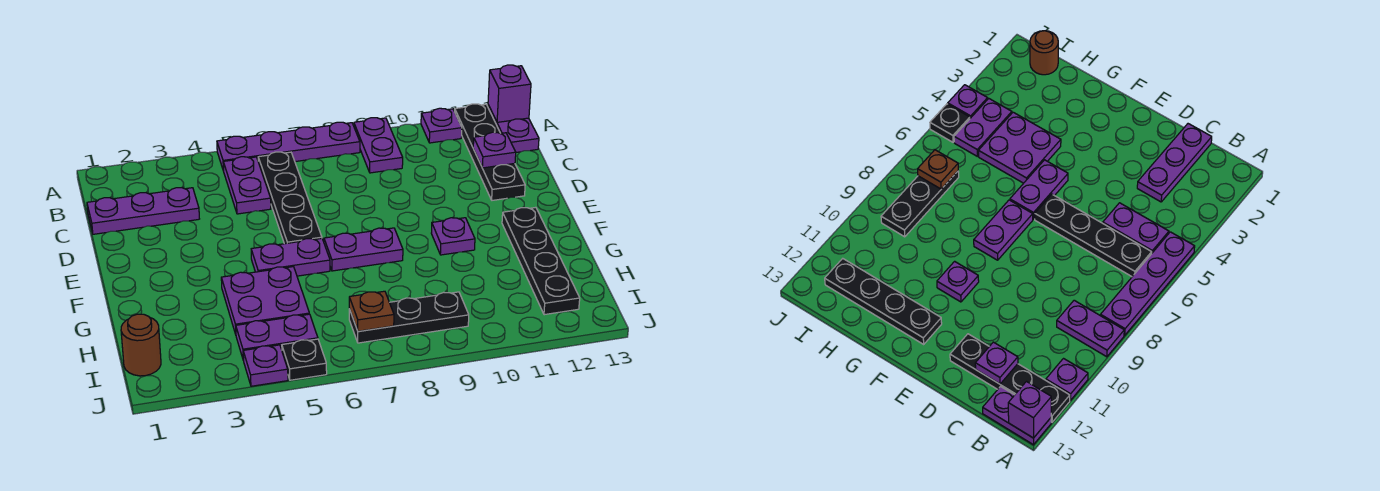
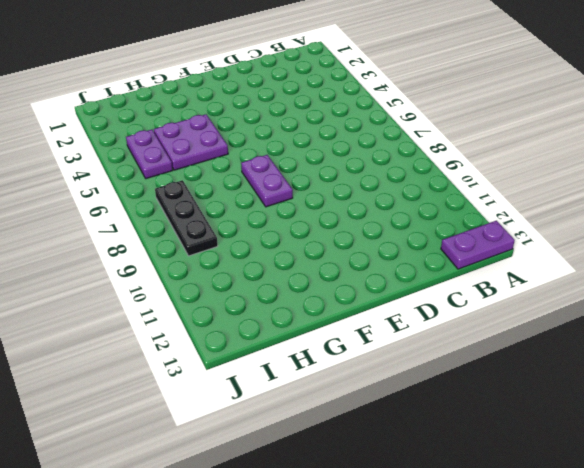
none -> purple plate A5:A8 level 1
none -> purple plate A9:B9 level 1
none -> purple plate A11 level 1

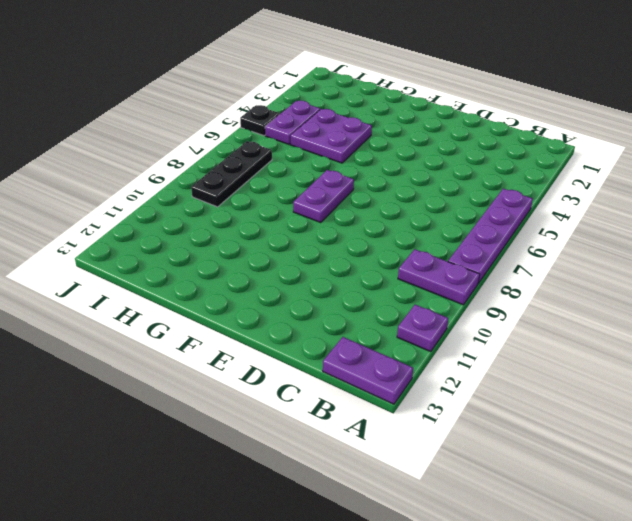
none -> black plate A12:D12 level 1
none -> purple plate B5:C5 level 1
none -> black plate B6:E6 level 1

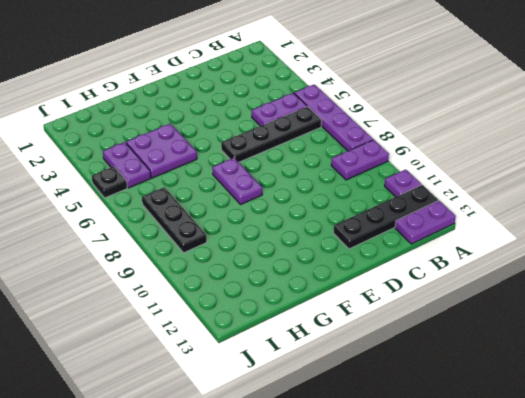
none -> purple plate C1:C3 level 1
none -> purple plate F5:F6 level 1
none -> purple plate F10 level 1

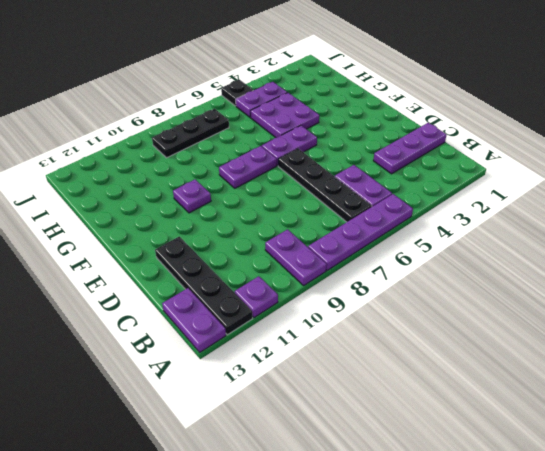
none -> black plate F12:I12 level 1
none -> brown round brick I1 level 1
none -> purple plate J4 level 1

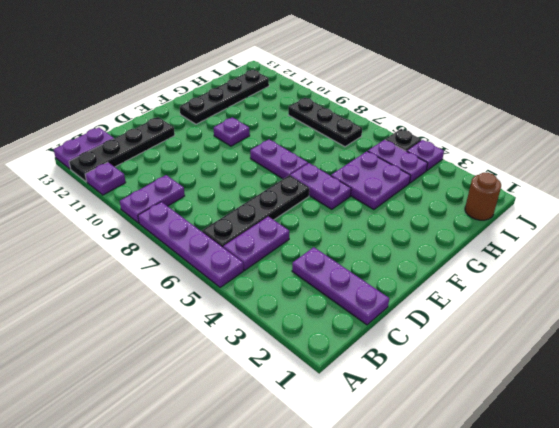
none -> purple brick A13 level 2
none -> purple plate C12 level 2
none -> brown plate I7 level 2

